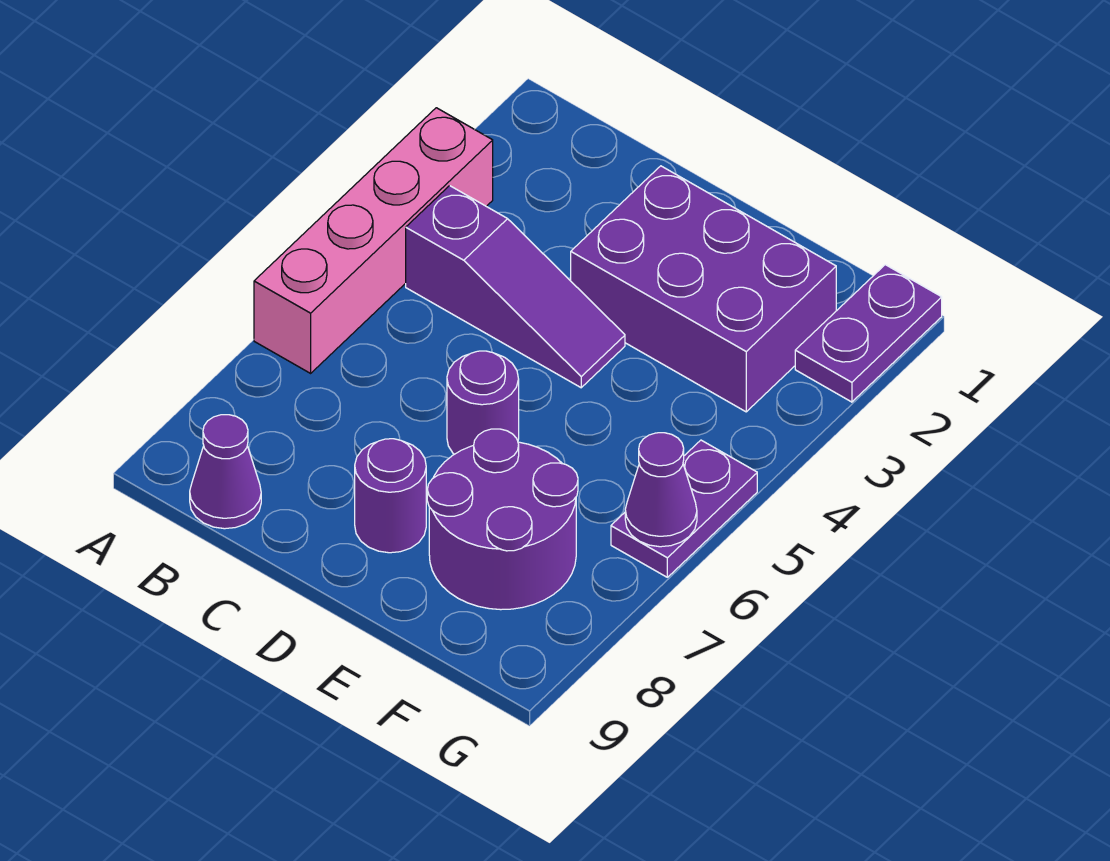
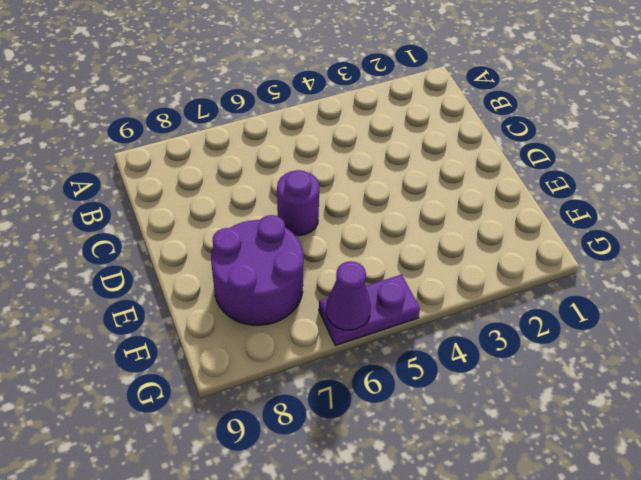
none -> pink brick A3:A6 level 1
none -> purple slope B4:D4 level 1 top B

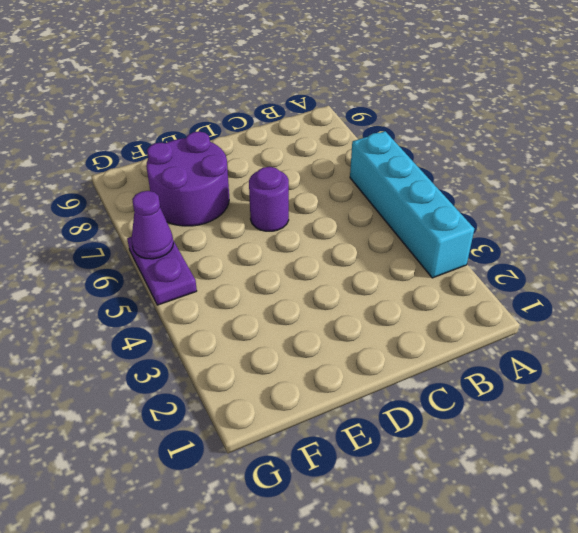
cyan brick A3:A6 level 1 -> pink brick A3:A6 level 1
none -> purple slope B4:D4 level 1 top B
none -> purple cone B9 level 1

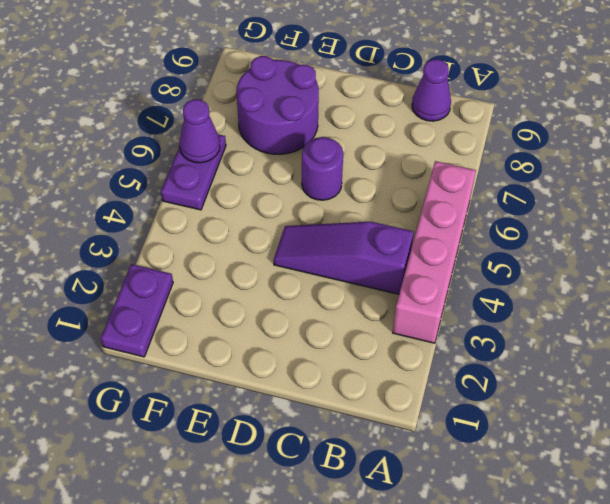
none -> purple brick D2:F3 level 1
none -> purple round brick D8 level 1

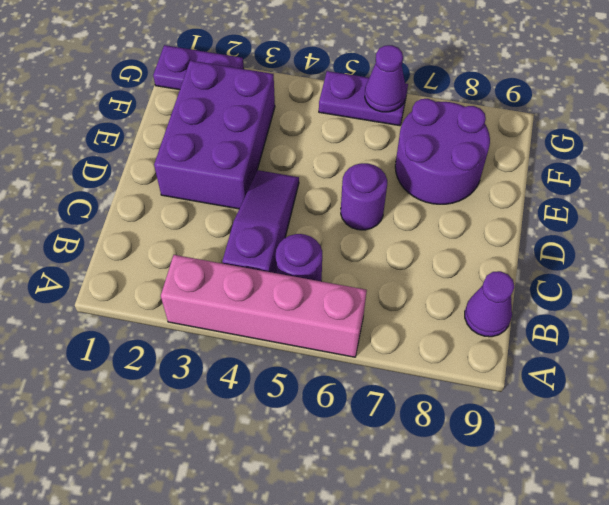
purple round brick B5 level 1 -> purple round brick D8 level 1

